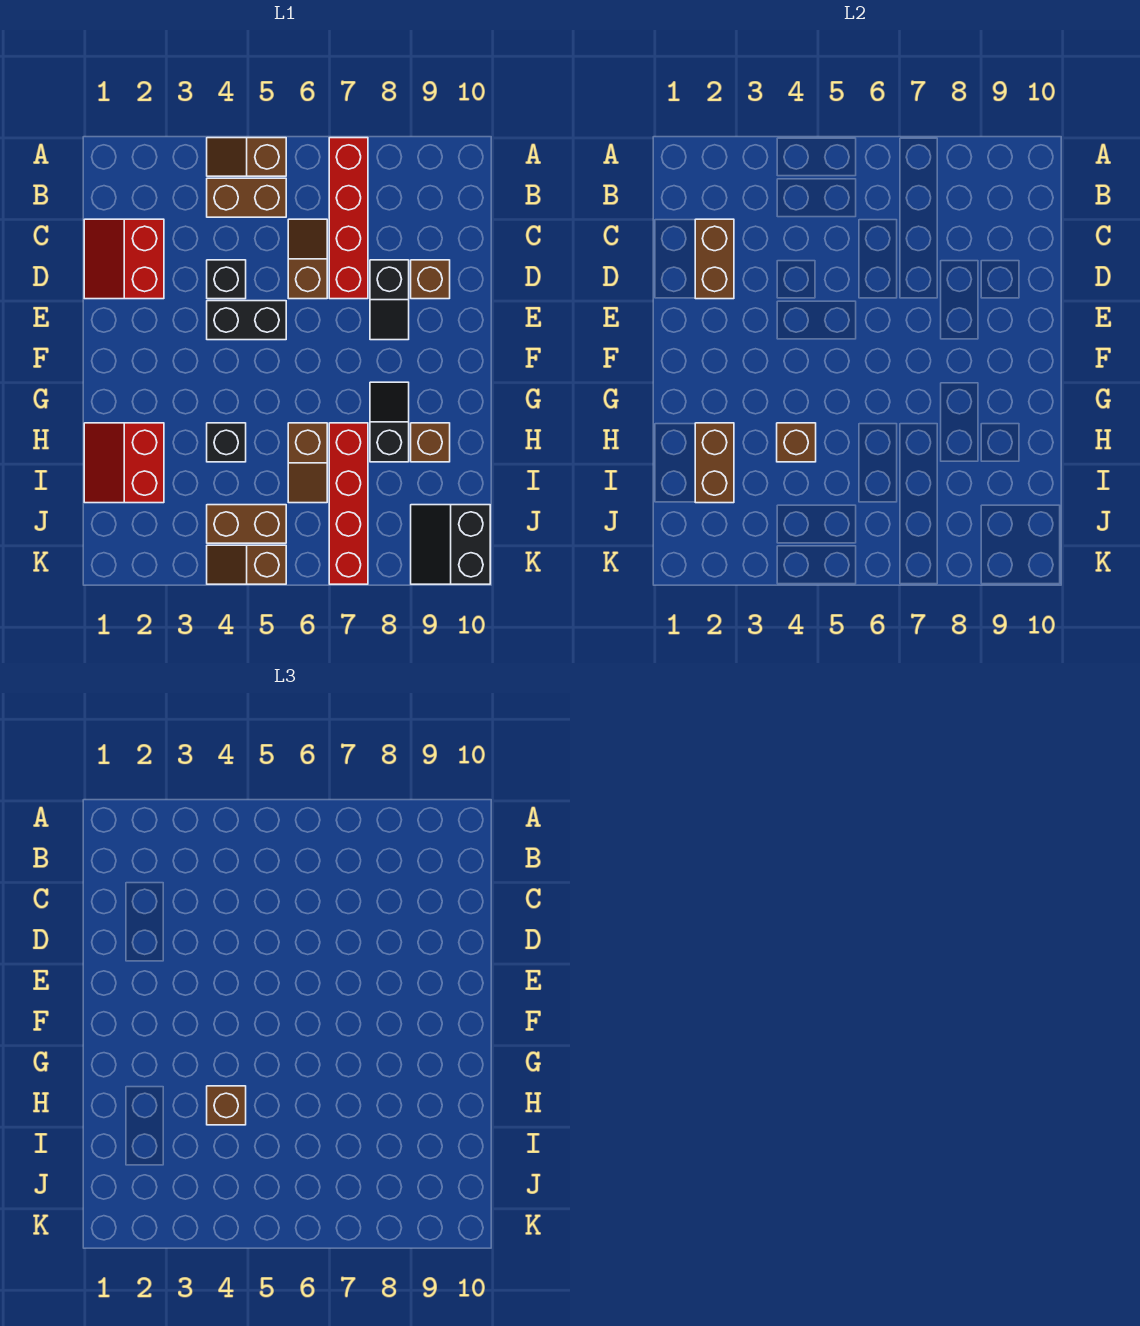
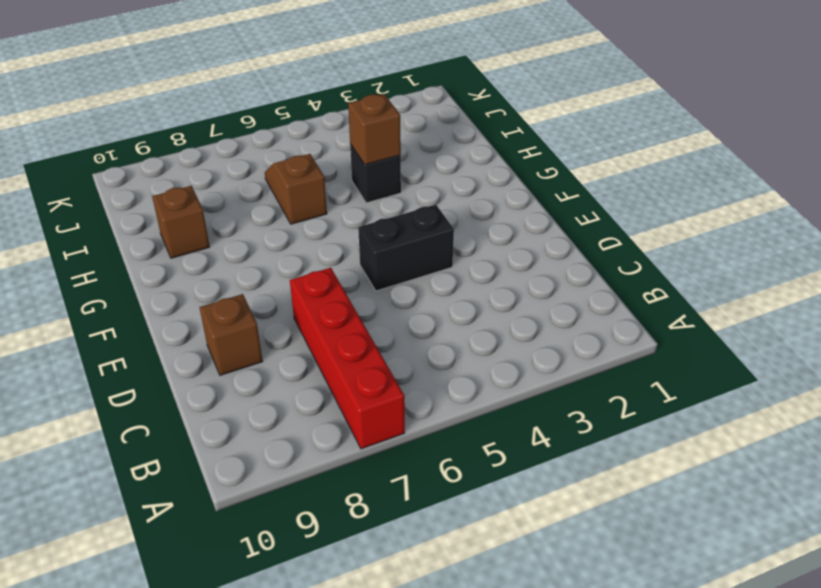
none -> brown slope A4:A5 level 1 top 5
none -> brown brick B4:B5 level 1
none -> red slope C1:D2 level 1 top 2

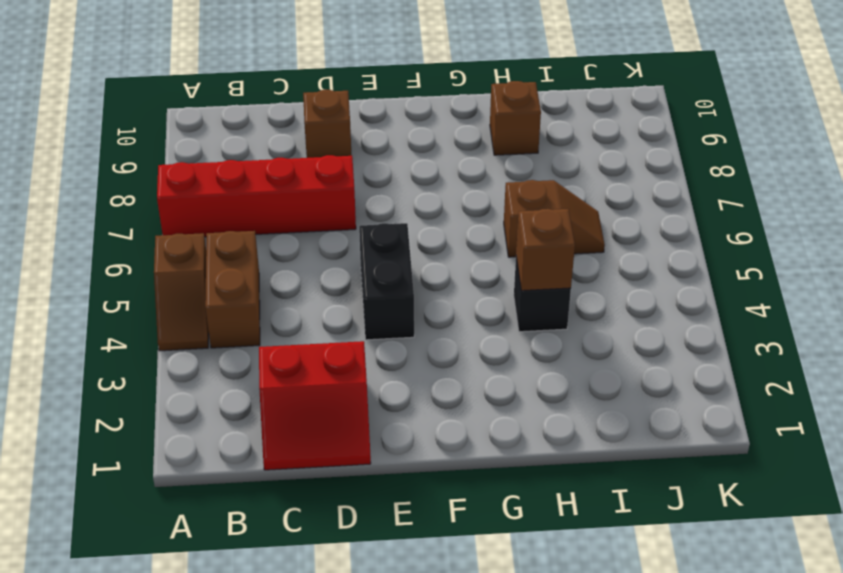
none -> brown slope C6:D6 level 1 top D
none -> black brick D4 level 1
none -> black slope D8:E8 level 1 top D

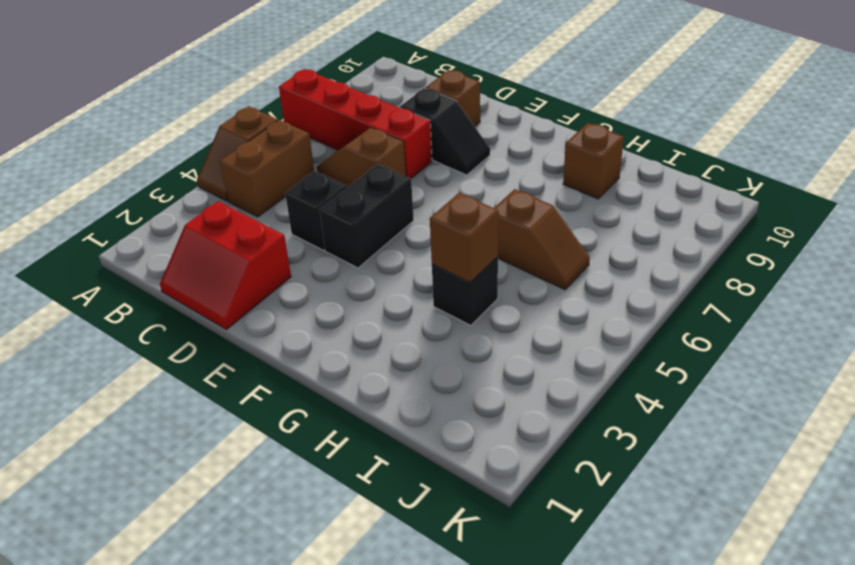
none -> black slope G8:H8 level 1 top H
none -> red slope H1:I2 level 1 top 2
none -> red brick H7:K7 level 1

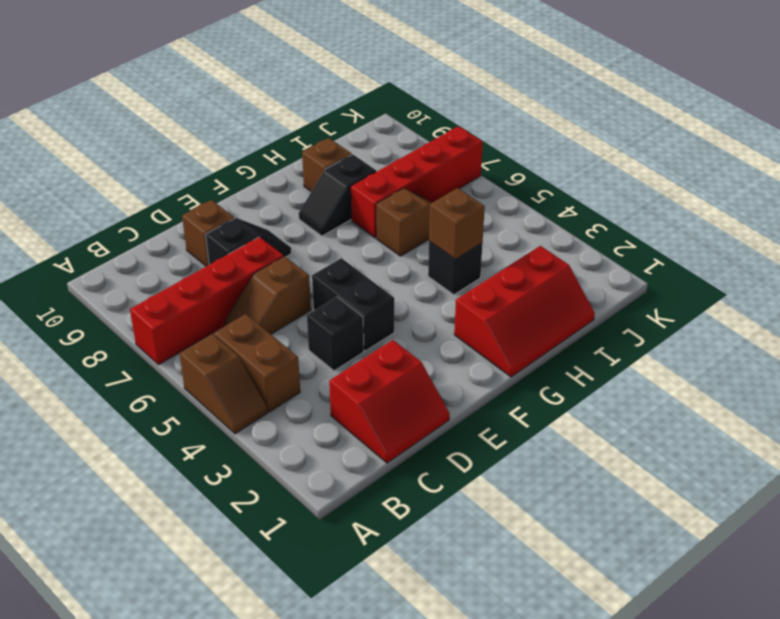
red slope G1:I2 level 1 top 2 -> red slope H1:I2 level 1 top 2
none -> brown brick J4:J5 level 1
none -> black slope J9:K10 level 1 top 10
none -> brown slope K4:K5 level 1 top 5

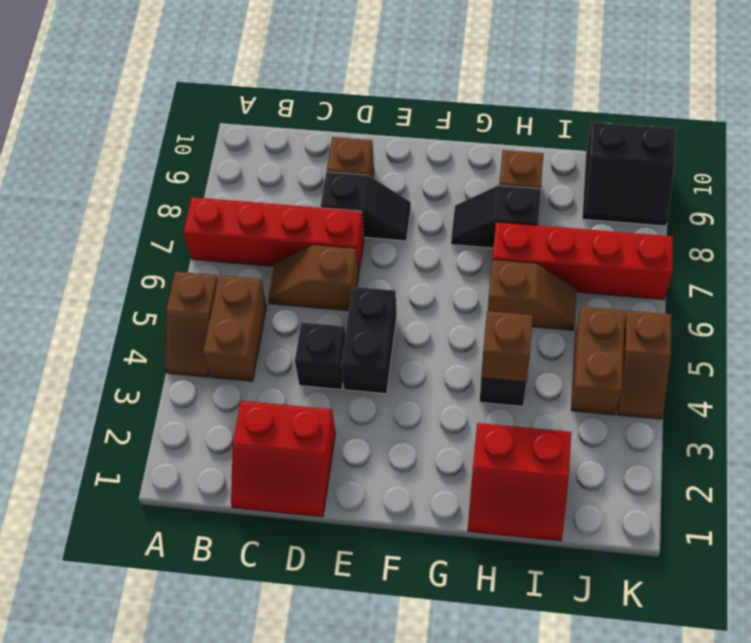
none -> brown brick C2:D2 level 2
none -> brown brick H2:I2 level 2
none -> brown brick H4 level 3

